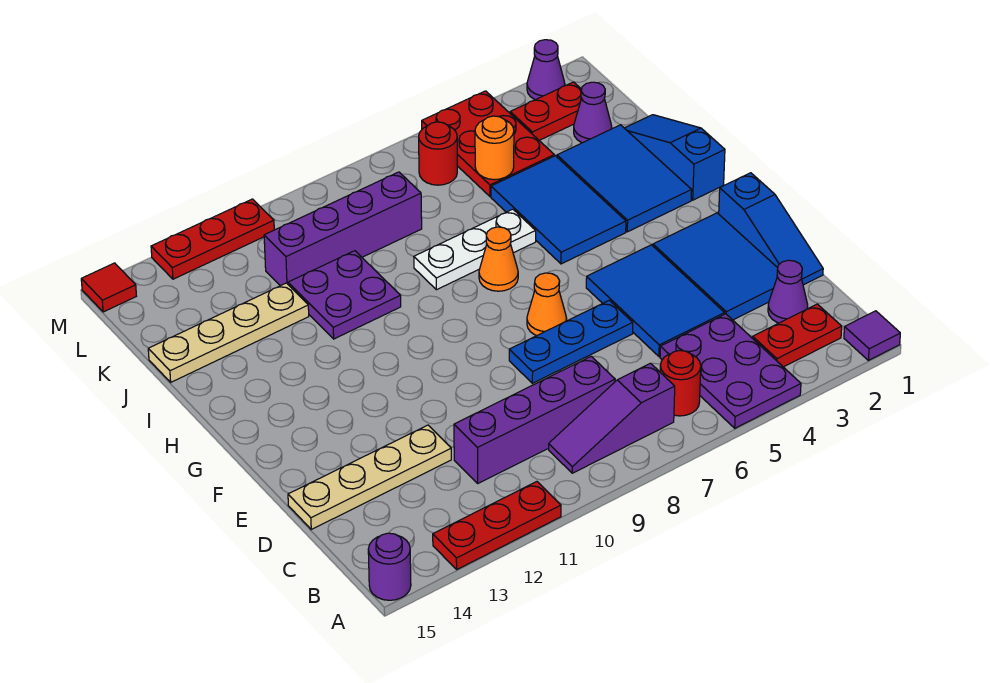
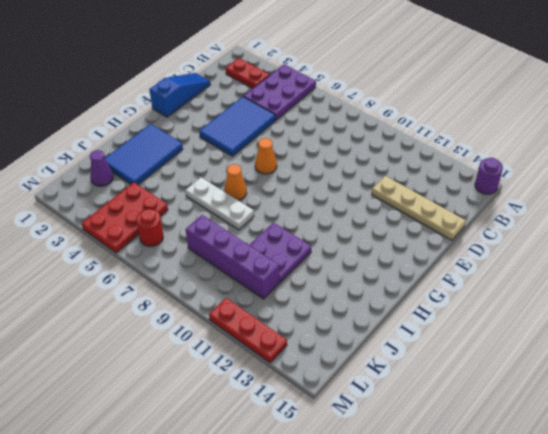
none -> purple tile A1 level 1
none -> red plate A11:A13 level 1
none -> red round brick B6 level 1
none -> purple slope B7:B9 level 1 top 7

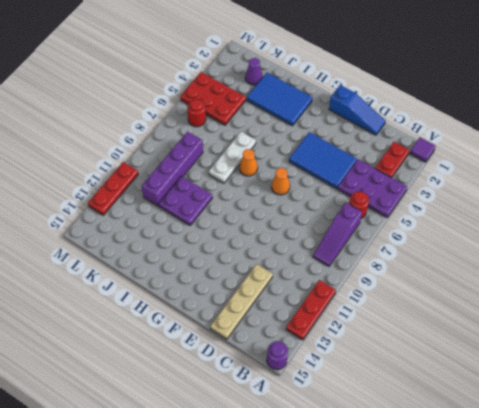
none -> purple cone C2 level 1
none -> purple brick C8:C11 level 1
none -> blue tile D2:F3 level 1
none -> blue plate E6:E8 level 1

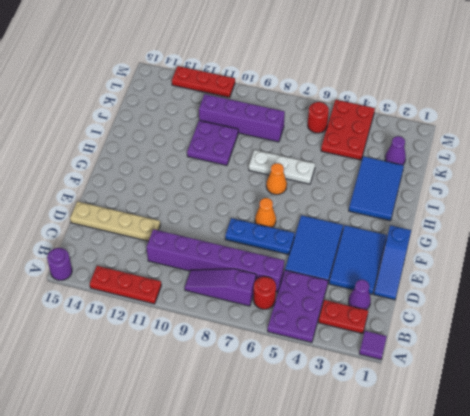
purple brick C6:C11 level 1 -> purple brick C8:C11 level 1
none -> blue slope H1:J1 level 1 top H
none -> blue tile H4:J5 level 1
none -> tan plate J12:J15 level 1
none -> red plate L2:L3 level 1

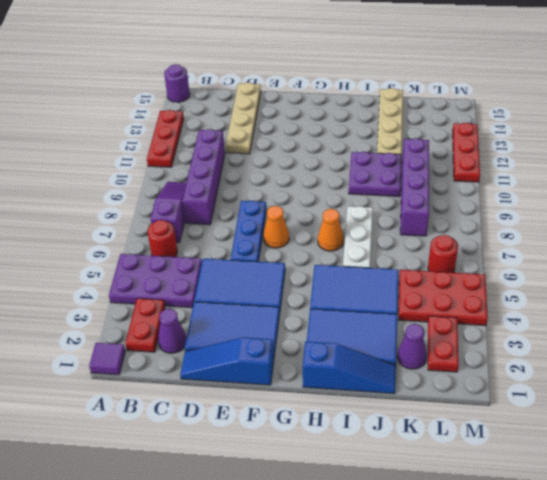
none -> purple cone M2 level 1
none -> red tile M15 level 1
none -> orange round brick K5 level 2

